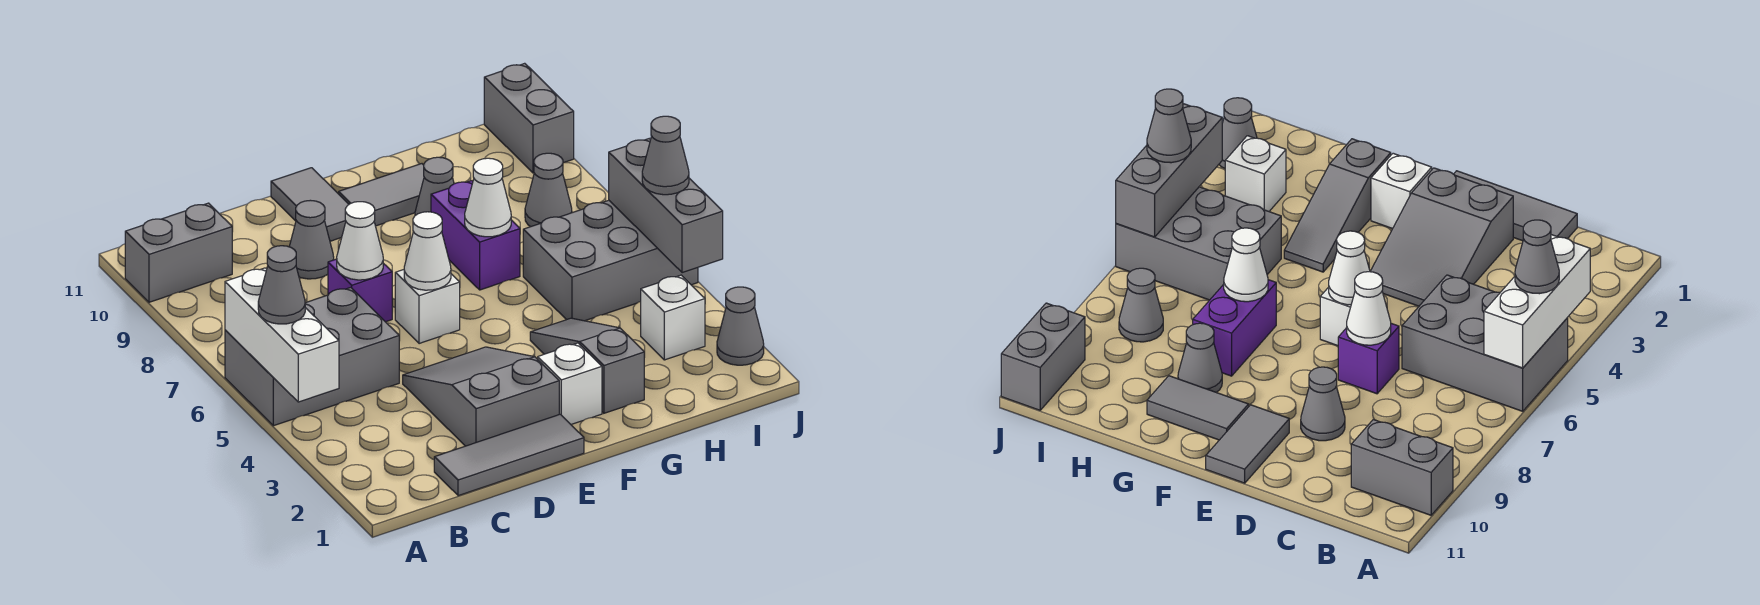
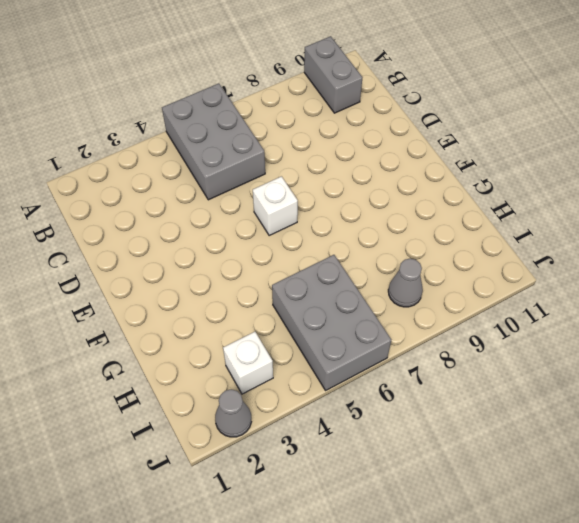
none -> grey tile C1:E1 level 1
none -> grey slope D2:E4 level 1 top 2
none -> purple brick D7 level 1

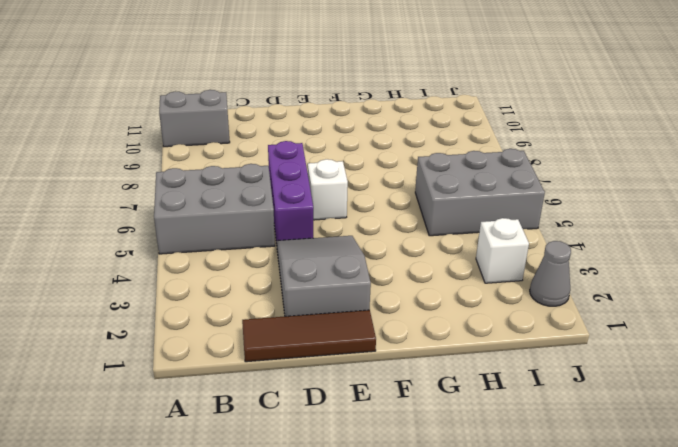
brown tile C1:E1 level 1 -> grey tile C1:E1 level 1
purple brick D5:D7 level 1 -> purple brick D7 level 1
none -> grey cone D9 level 1
none -> grey tile E10:E11 level 1
none -> white brick F2 level 1

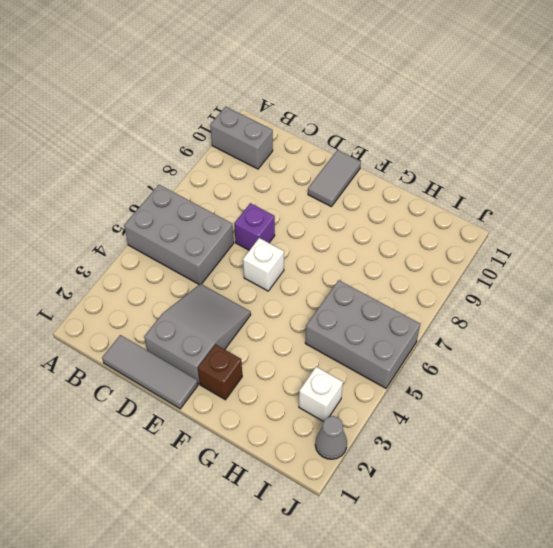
brown brick F2 level 1 -> white brick F2 level 1
none -> grey cone D9 level 1
none -> grey tile F10:G10 level 1
none -> grey slope G2:G4 level 1 top 2

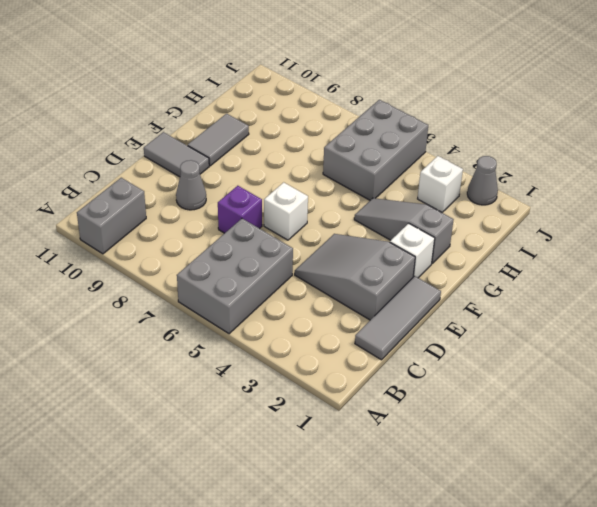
none -> purple brick G7:G8 level 1
none -> grey cone G9 level 1
none -> grey cone I8 level 1

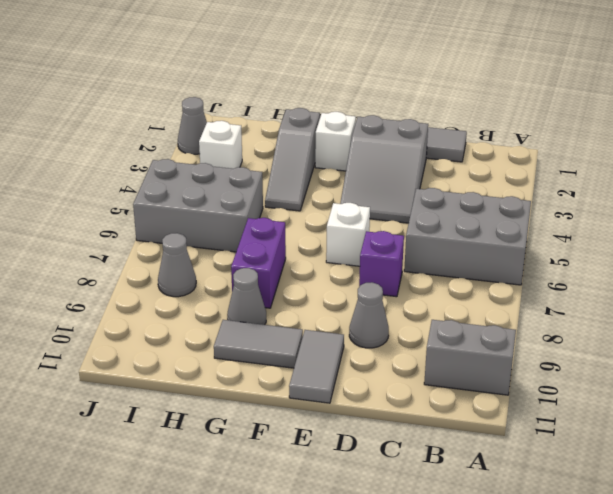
none -> grey brick J10:J11 level 1
none -> white brick A4:A6 level 2
none -> white cone D7 level 2

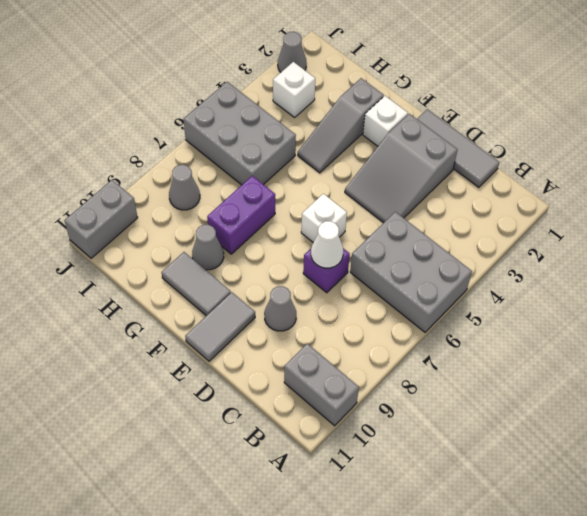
none -> white brick A4:A6 level 2
none -> white cone E6 level 2
none -> white cone G7 level 2

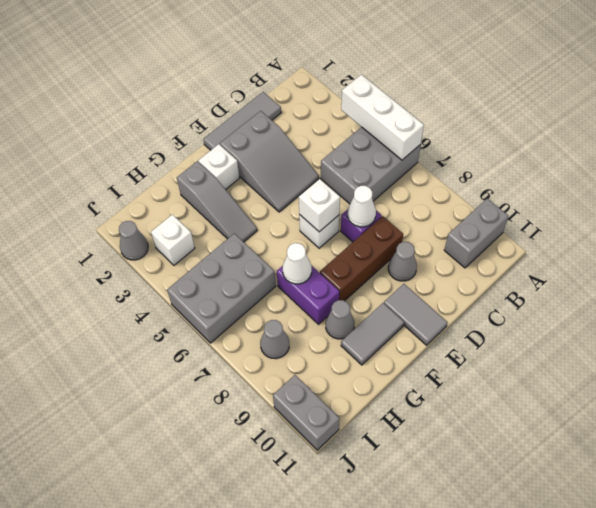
brown brick D8:F8 level 1 -> none
white brick E6 level 2 -> white cone E6 level 2
none -> grey brick J4:J6 level 2
none -> grey cone A5 level 3
none -> grey cone J5 level 3

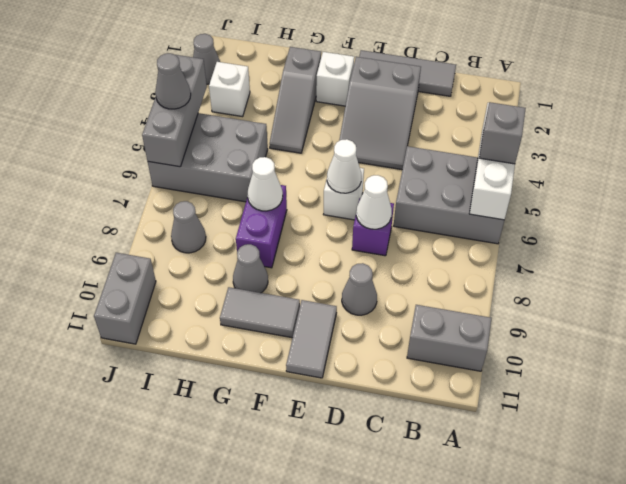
grey brick A5 level 3 -> grey cone A5 level 3

